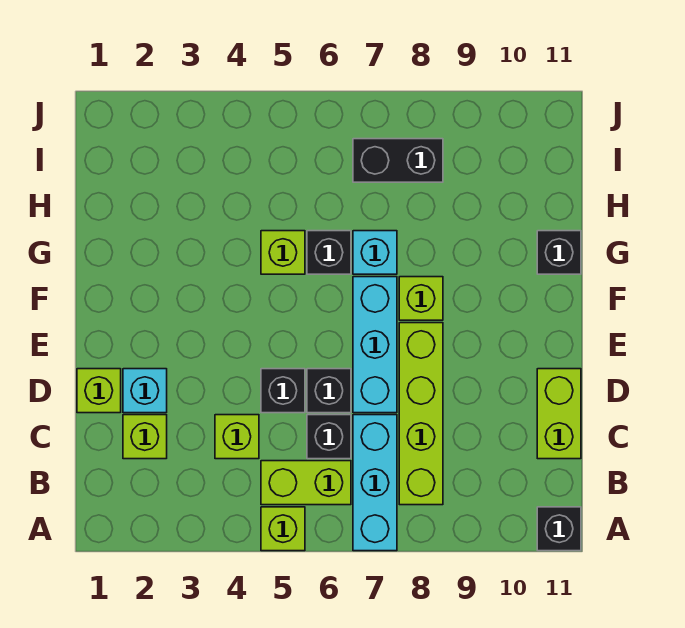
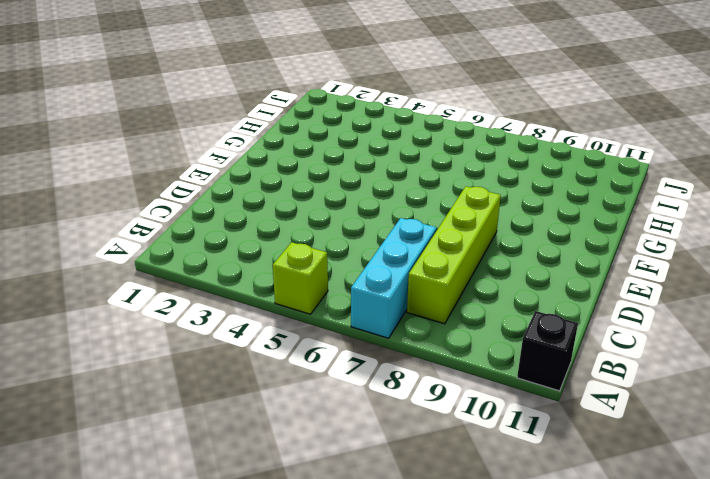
none -> lime brick B5:B6 level 1
none -> lime brick C2 level 1
none -> lime brick C4 level 1

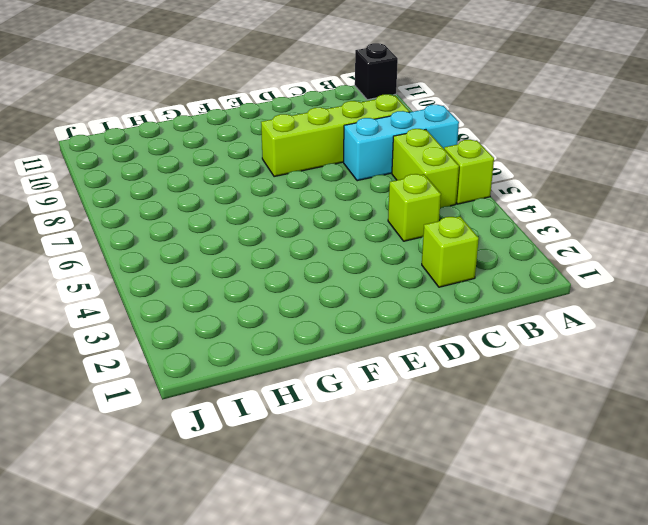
none -> black brick C6 level 1
none -> lime brick C11:D11 level 1
none -> lime brick D1 level 1

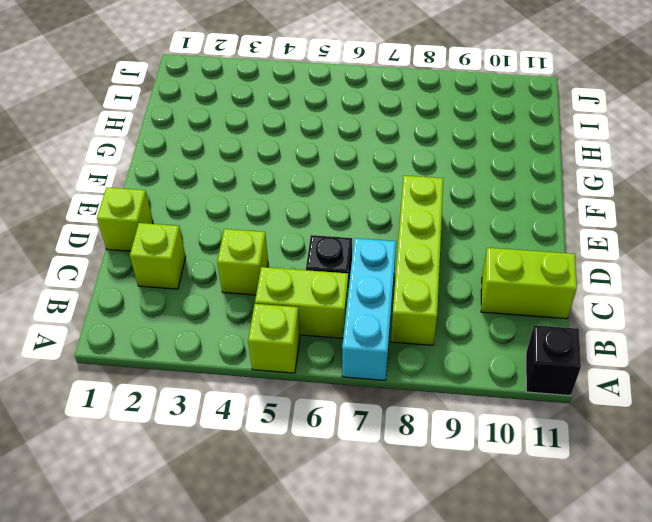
lime brick C10:C11 level 1 -> lime brick C11:D11 level 1
none -> cyan brick D2 level 1
none -> black brick D5 level 1
none -> black brick D6 level 1

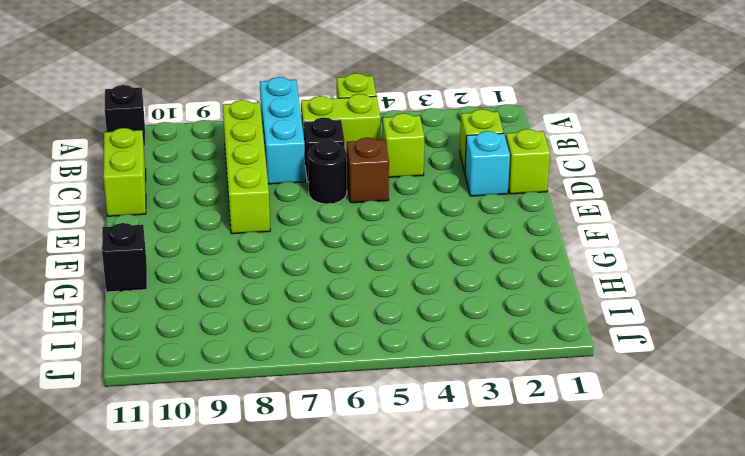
brown brick D5 level 1 -> black brick D5 level 1
black round brick D6 level 1 -> black brick D6 level 1
none -> cyan brick D7:F7 level 1
none -> lime brick F8 level 1
none -> lime brick G5 level 1

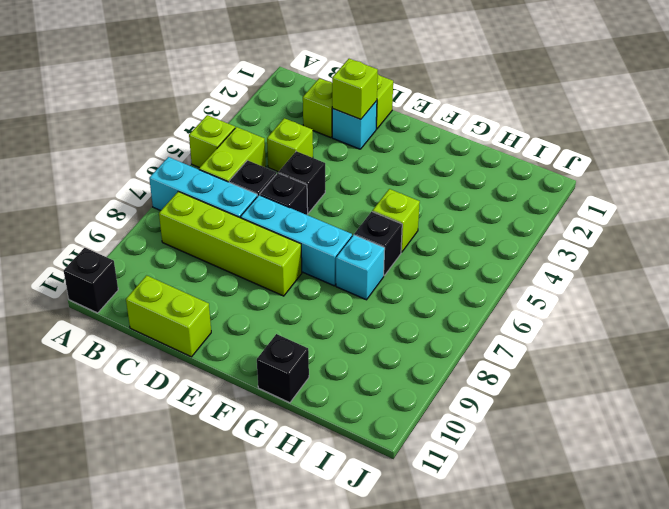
lime brick D2 level 2 -> lime brick F8 level 1
none -> black brick I7:I8 level 1

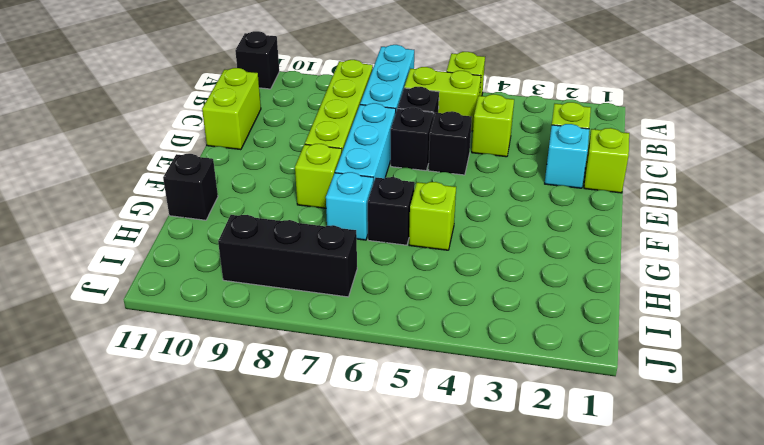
black brick I7:I9 level 1 -> black brick I7:I8 level 1

